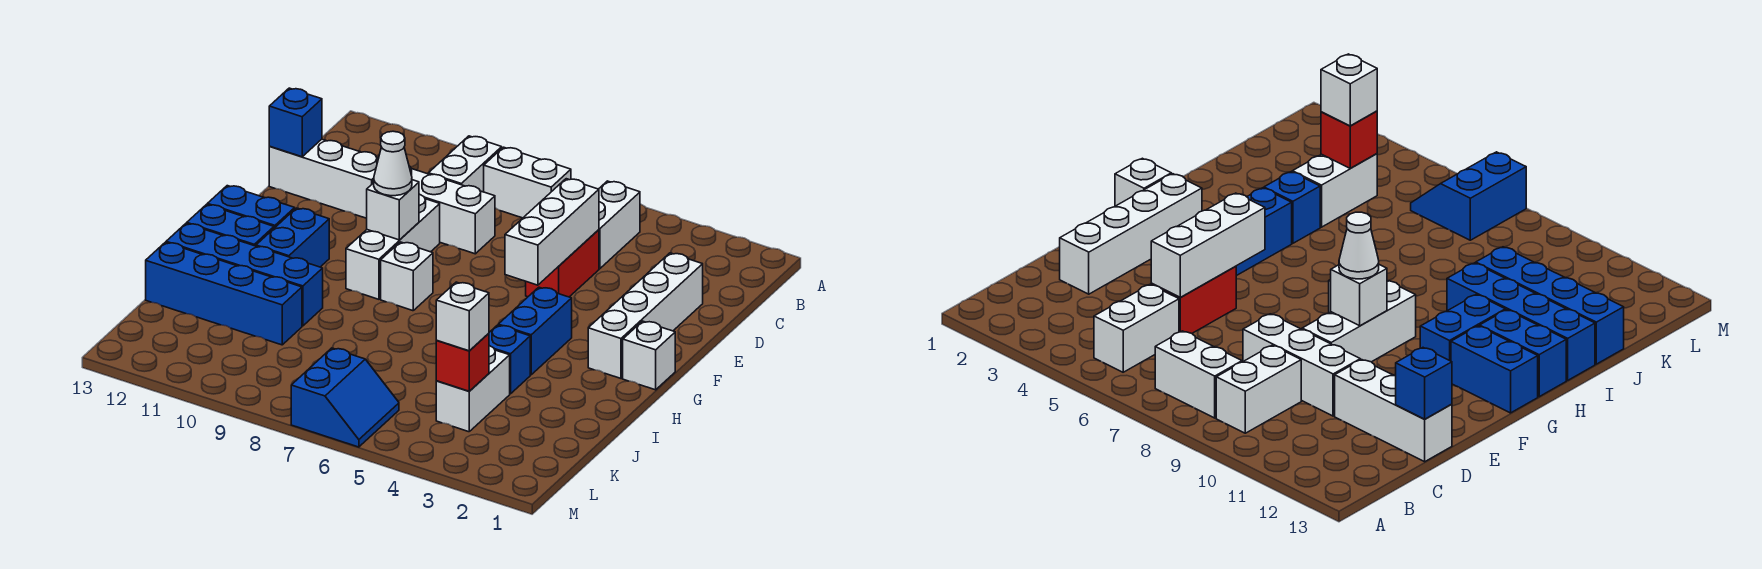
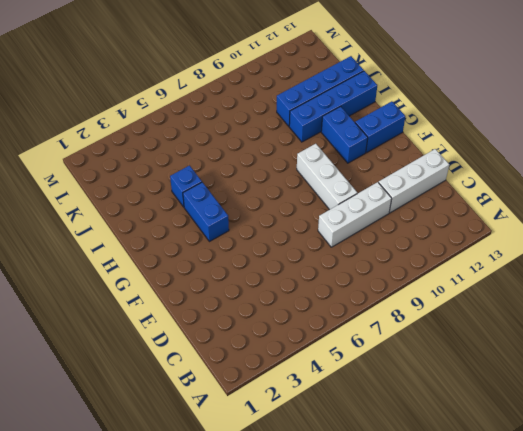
none -> white brick B5:C5 level 1
none -> white brick B7:B8 level 1
none -> white brick B9:C9 level 1

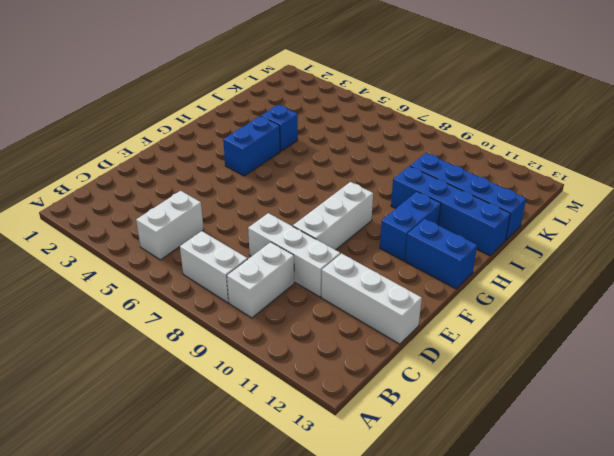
none -> white brick D2:G2 level 1
none -> red brick D5:E5 level 1
none -> white brick G1 level 1

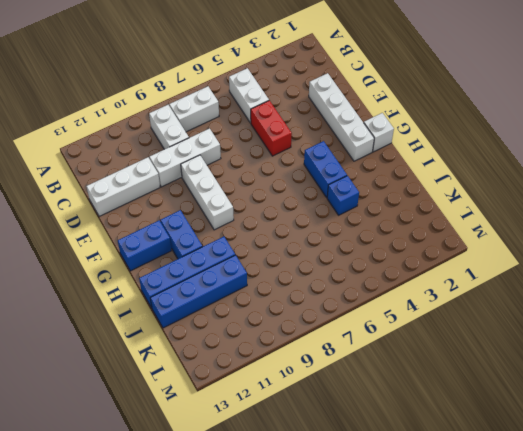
none -> white brick G8 level 1
none -> blue brick H12:H13 level 1
none -> white brick J4:K4 level 1

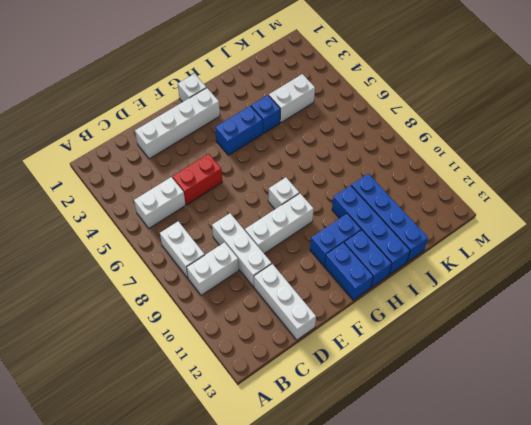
none -> blue slope L6:M7 level 1 top 7
none -> white brick D5:F5 level 2
none -> blue brick D13 level 2

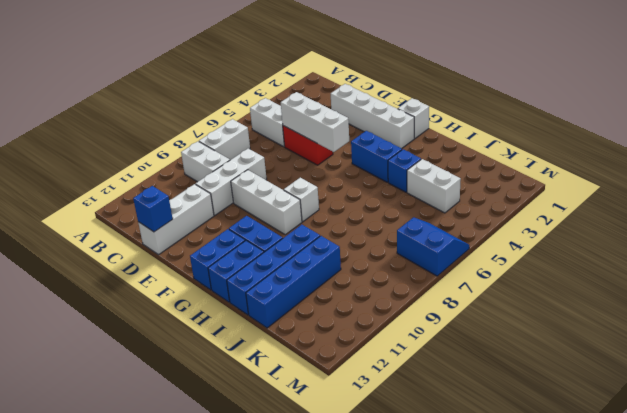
none -> white brick F9 level 2
none -> red brick K4 level 2
none -> white cone F9 level 3

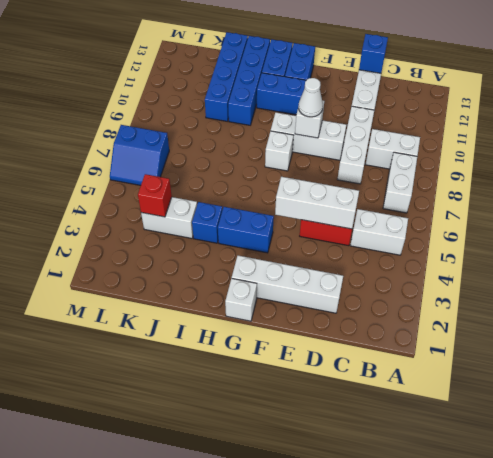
none -> white brick K4 level 3

